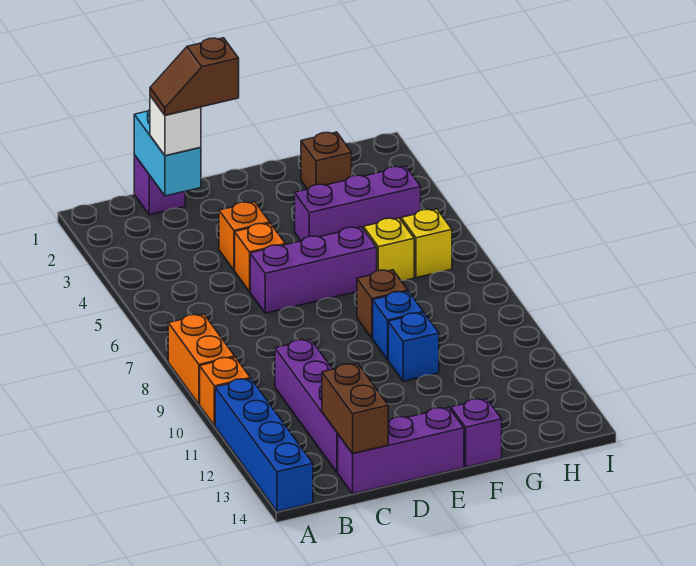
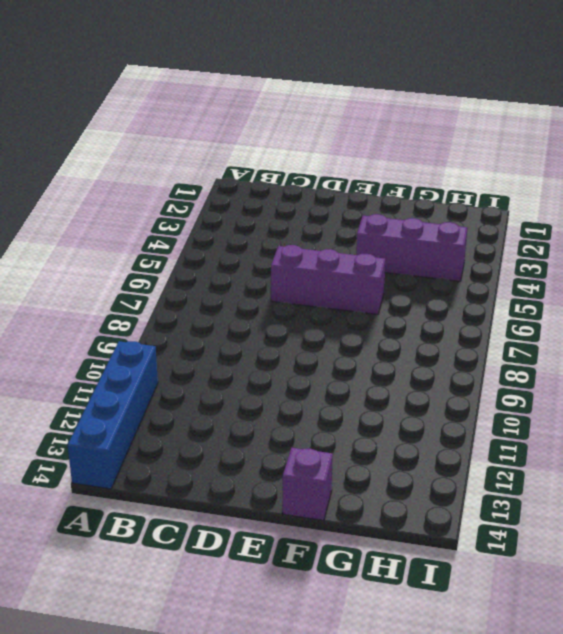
none -> orange brick A8:A9 level 1
none -> orange brick A10 level 1
none -> purple brick C1 level 1

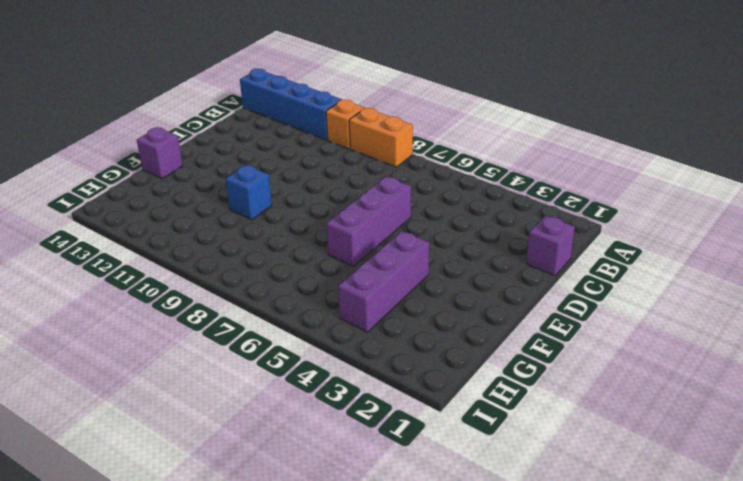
none -> purple brick C10:C13 level 1
none -> purple brick C14:E14 level 1
none -> orange brick D4 level 1

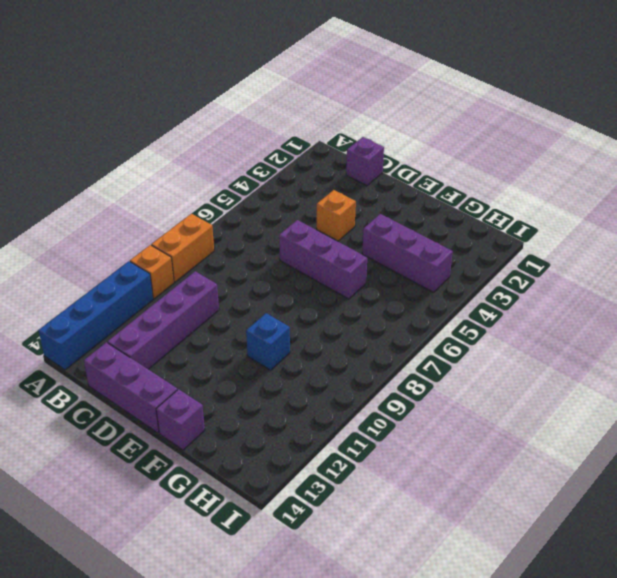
none -> orange brick D5 level 1
none -> brown brick F8 level 1
none -> blue brick F9 level 1

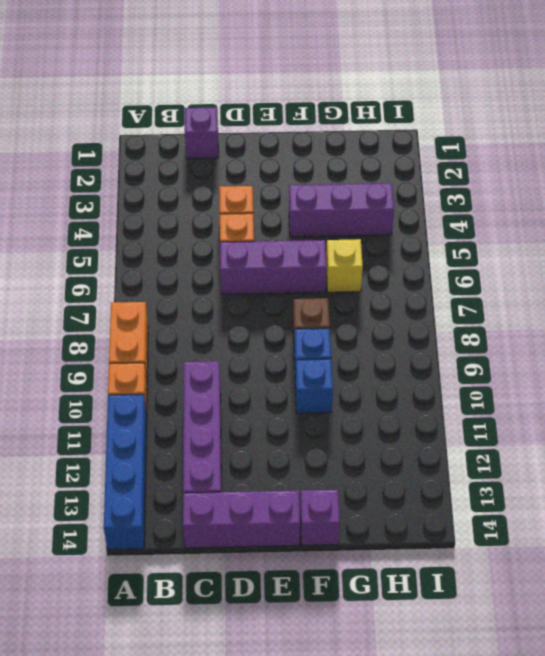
none -> brown brick G2 level 1
none -> yellow brick H6 level 1
none -> cyan brick C1:C2 level 2

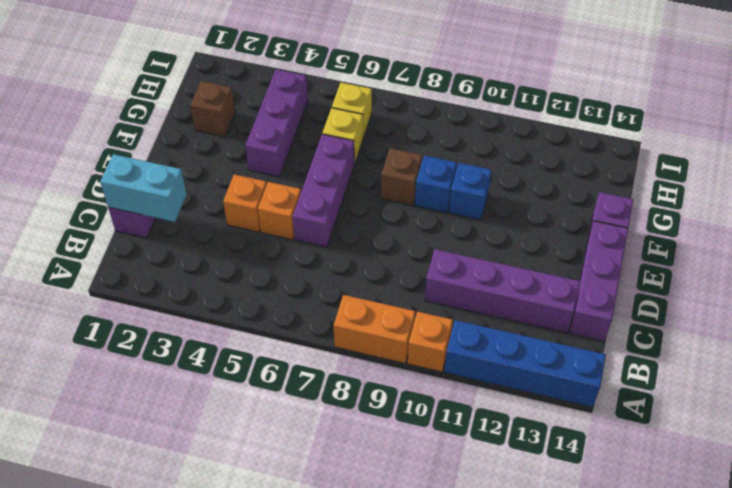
none -> brown brick C13:C14 level 2
none -> white brick C2 level 3
none -> brown slope C2:D2 level 4 top D

